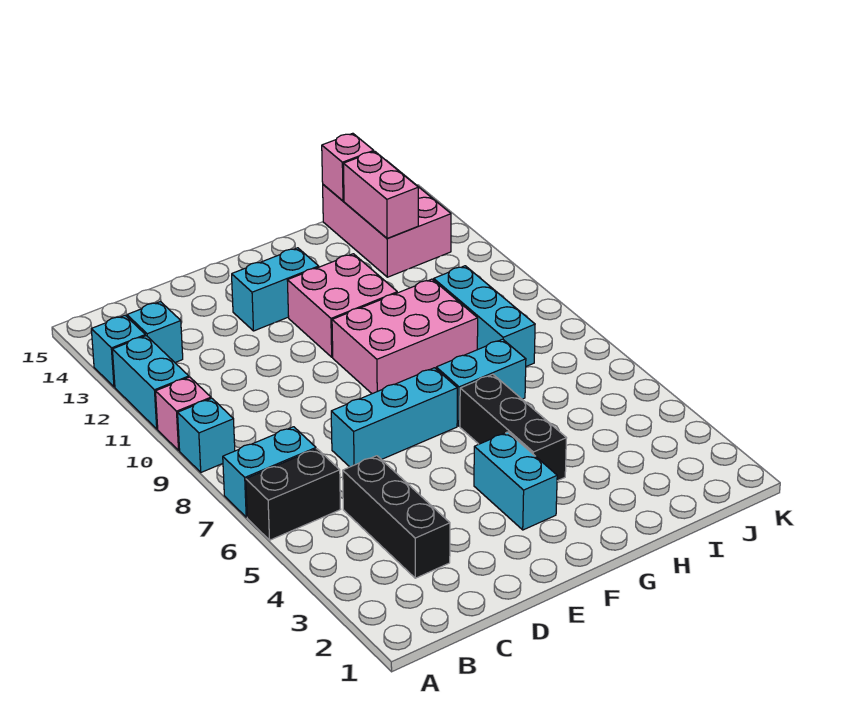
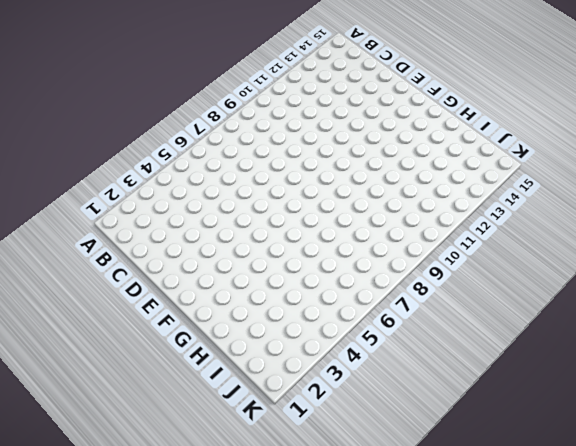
none -> black brick A6:B6 level 1
none -> cyan brick A7:B7 level 1
none -> cyan brick A9 level 1

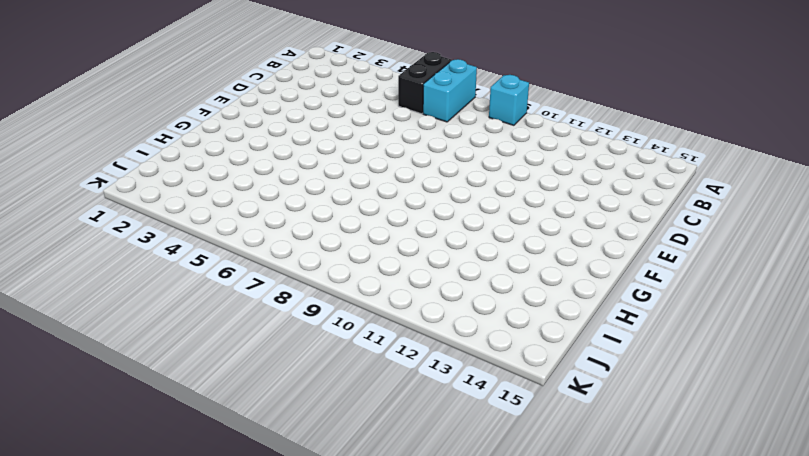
none -> pink brick A10 level 1
none -> cyan brick A11:A12 level 1
none -> cyan brick A13 level 1

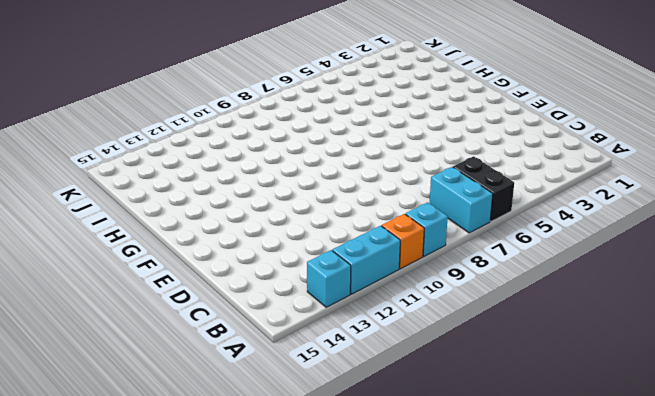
orange brick A10 level 1 -> pink brick A10 level 1
none -> cyan brick B13 level 1
none -> black brick C3:C5 level 1
none -> cyan brick D7:F7 level 1

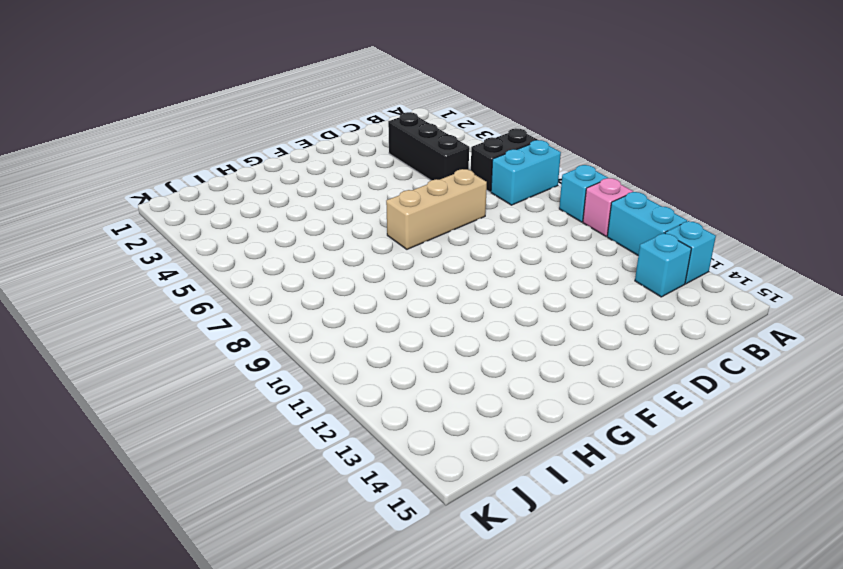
tan brick D7:F7 level 1 -> cyan brick D7:F7 level 1
none -> cyan brick E13:F13 level 1
none -> cyan brick F3:F4 level 1
none -> pink brick F9:H10 level 1

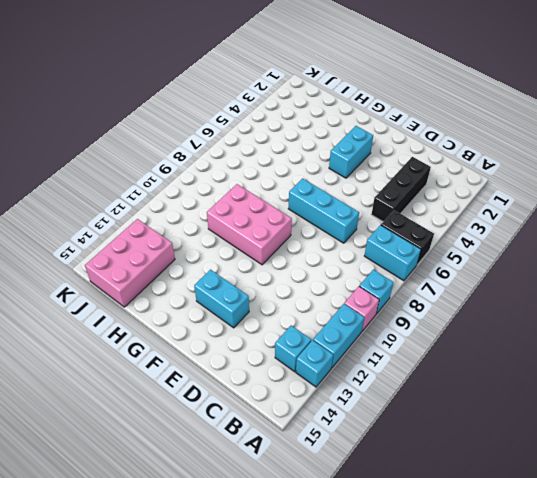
none -> pink brick F11:G12 level 1
none -> black brick G4:G6 level 1
none -> cyan brick G7:H7 level 1

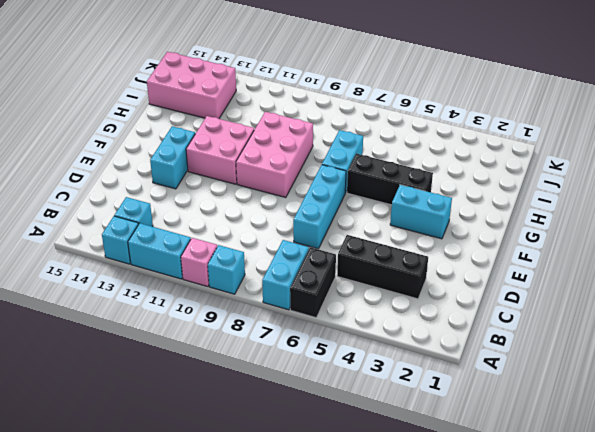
none -> cyan brick I8:I10 level 1
none -> pink brick I13:I14 level 2
none -> pink brick I15 level 2

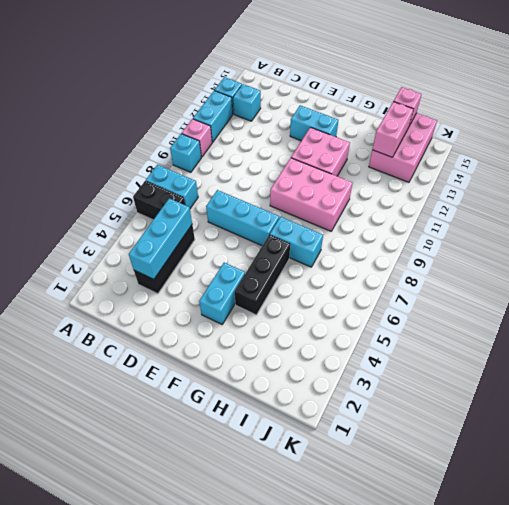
cyan brick C3:C5 level 2 -> cyan brick I8:I10 level 1

